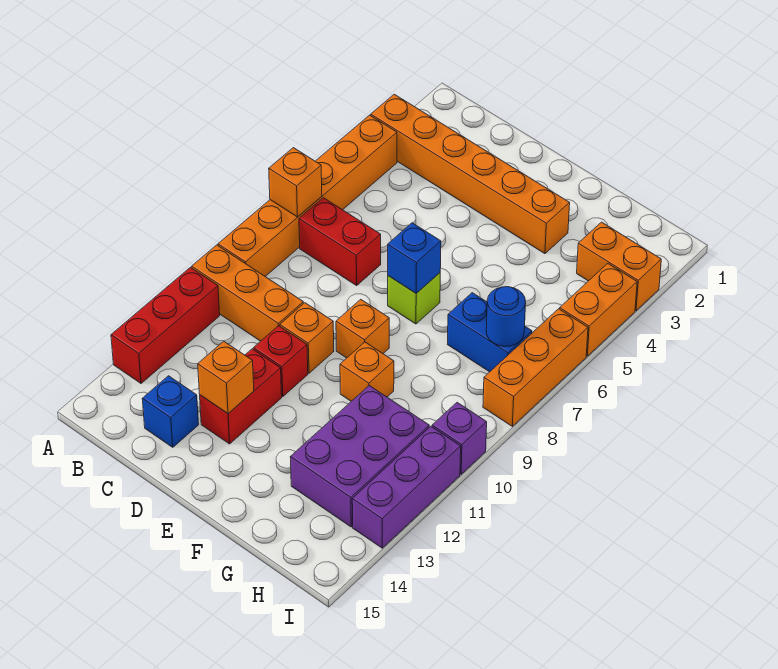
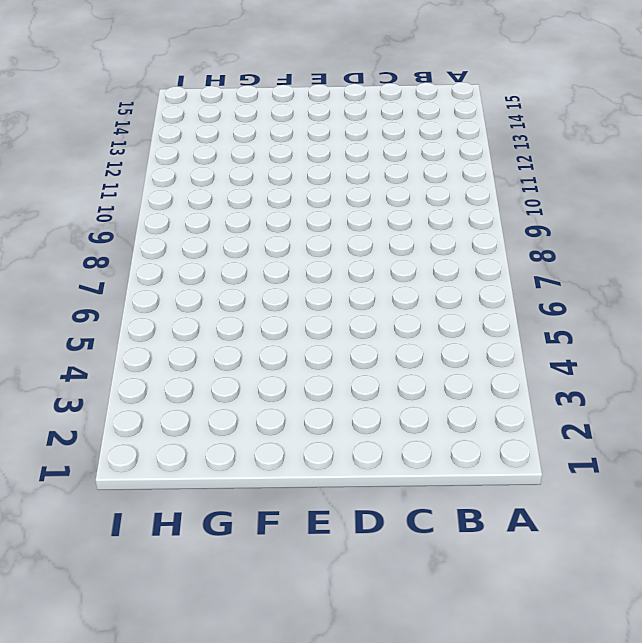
none -> orange brick A3:F3 level 1
none -> orange brick A4:A9 level 1
none -> orange brick A10:C10 level 1

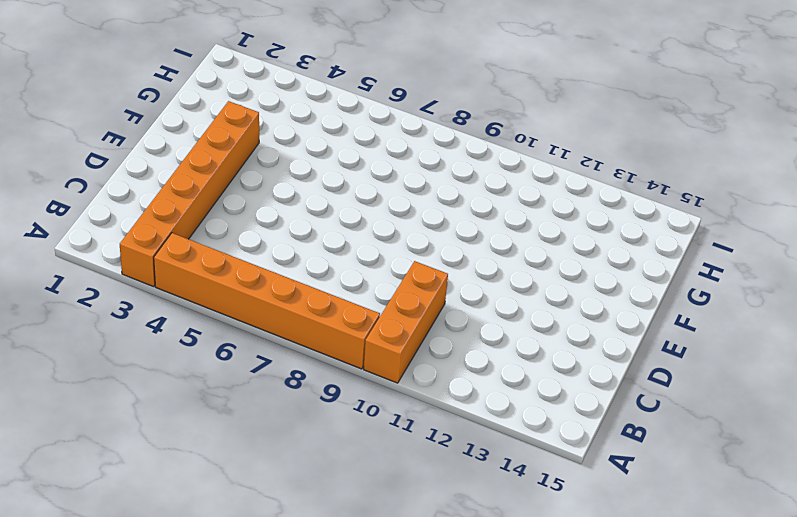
none -> red brick A11:A13 level 1
none -> red brick B7:C7 level 1
none -> blue brick C14 level 1

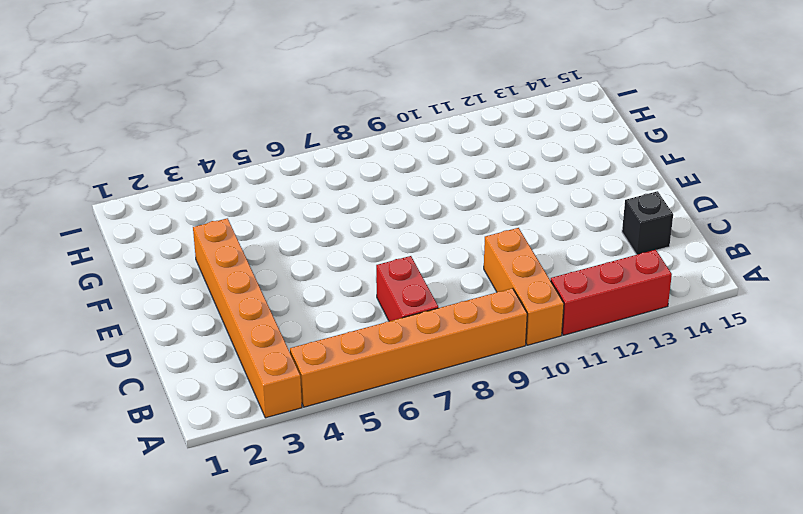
black brick C14 level 1 -> blue brick C14 level 1
none -> orange brick D10 level 1
none -> red brick D11 level 1
none -> red brick D12:D13 level 1

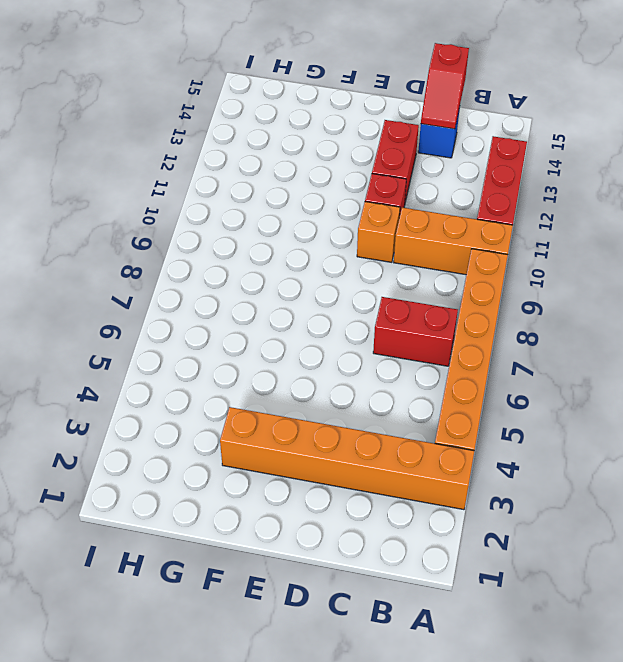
red slope C14:C15 level 2 top 15 -> none
none -> lime brick E7 level 1
none -> orange brick E9 level 1
none -> orange brick F10 level 1

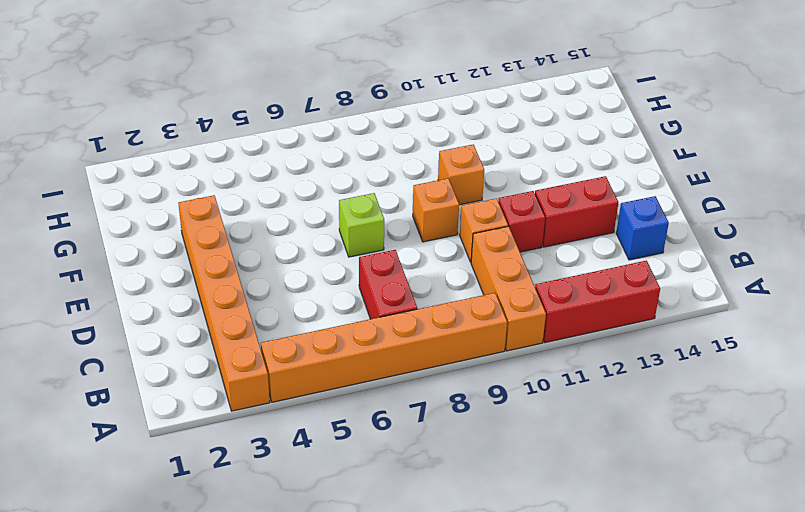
none -> blue brick G7:H7 level 1
none -> purple brick G11:H13 level 1
none -> orange brick H3:I3 level 1

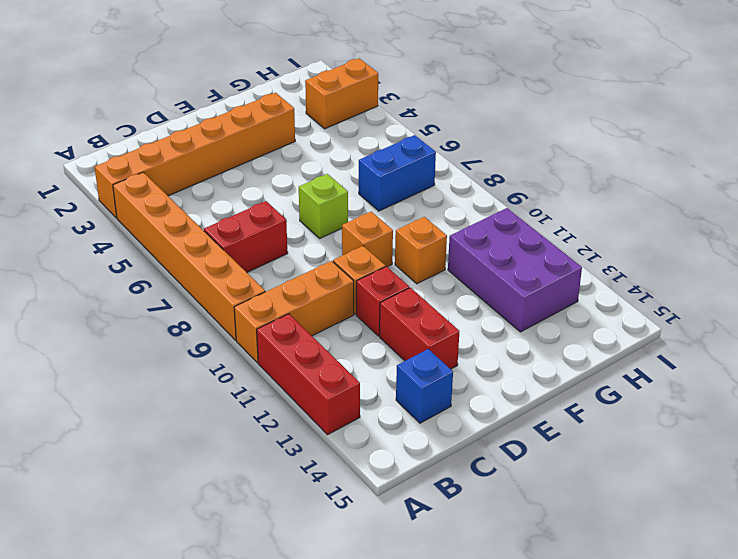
none -> orange brick I4:I5 level 1
none -> orange brick I6:I8 level 1
none -> purple brick I10 level 1

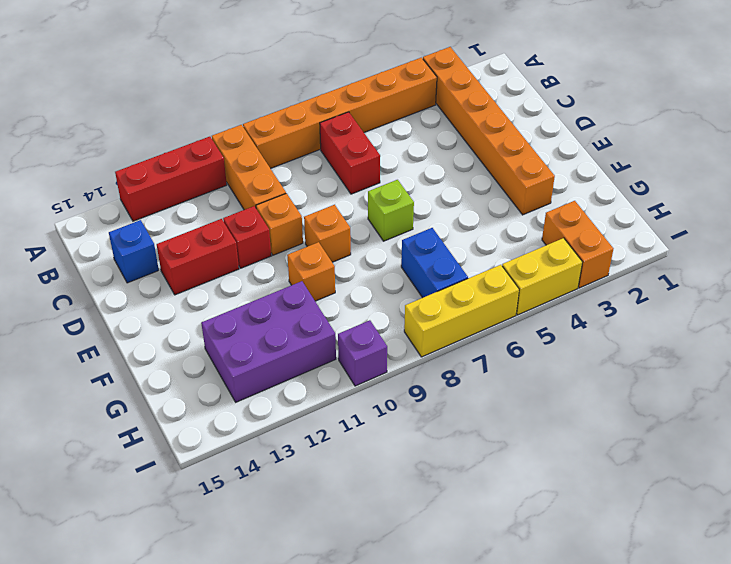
yellow brick I4:I5 level 1 -> orange brick I4:I5 level 1
yellow brick I6:I8 level 1 -> orange brick I6:I8 level 1
none -> purple brick I11:I13 level 1
none -> orange brick A7 level 2
none -> orange brick D13 level 2

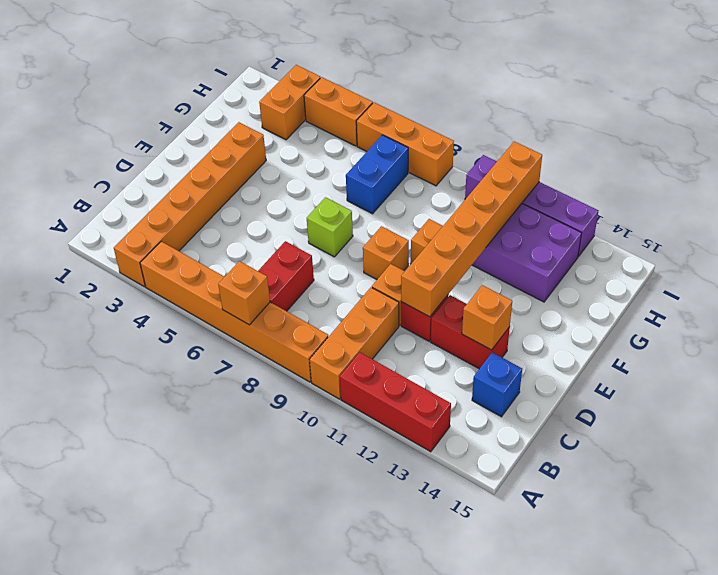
orange brick D11:I11 level 2 -> none
none -> blue brick E7 level 2
none -> blue round brick H7 level 2

